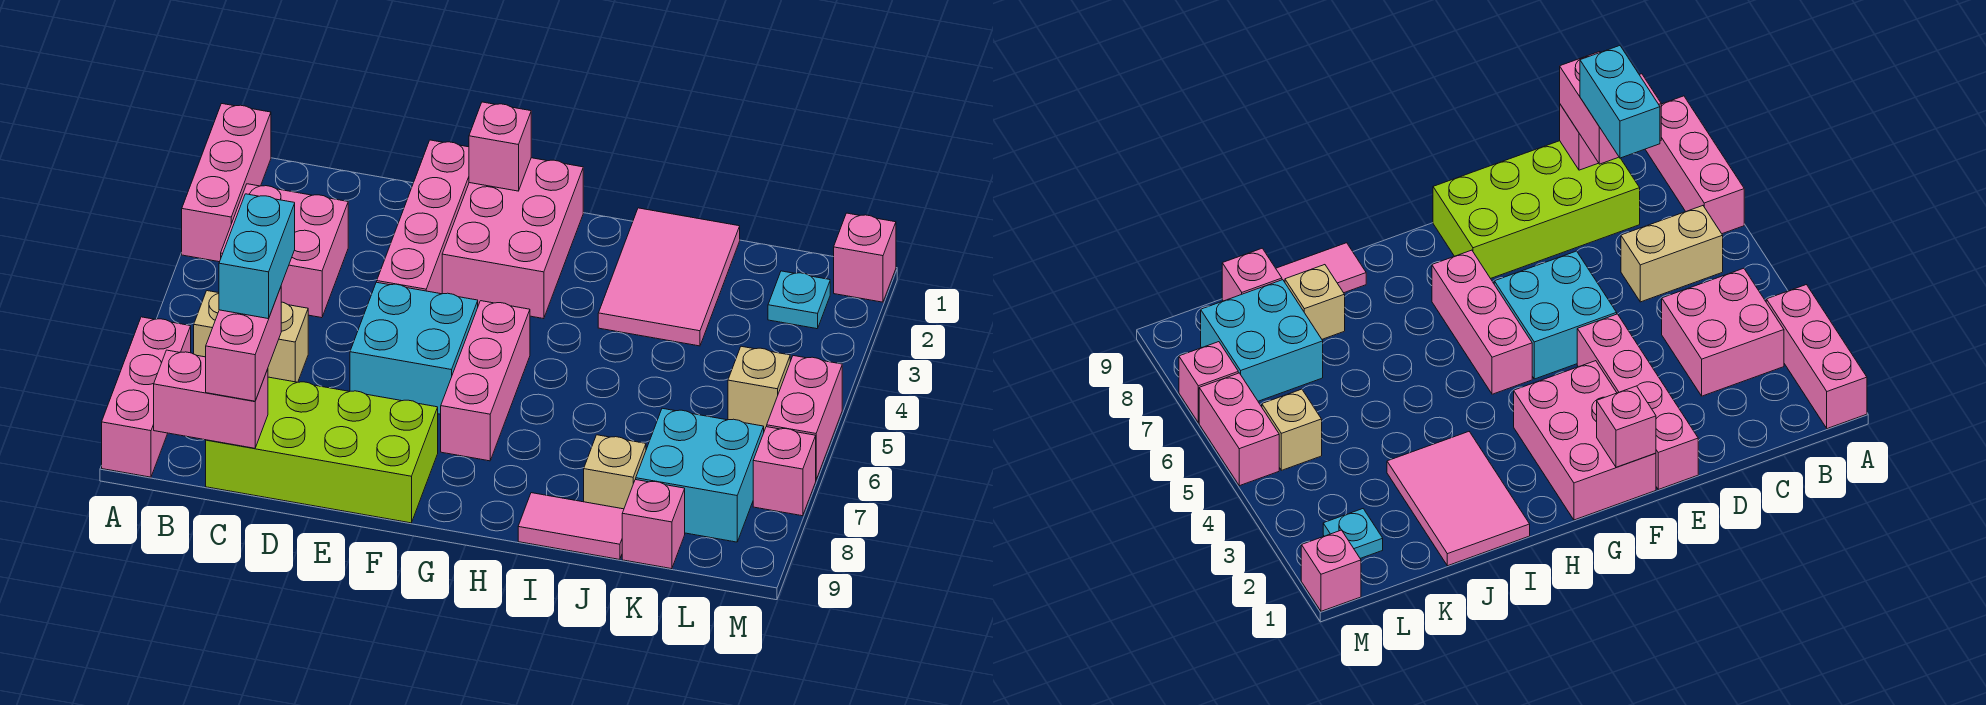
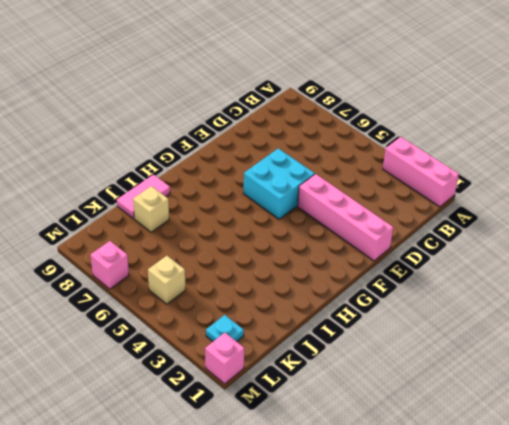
none -> pink brick A7:A9 level 1
none -> pink brick B3:C4 level 1
none -> tan brick B6:C6 level 1

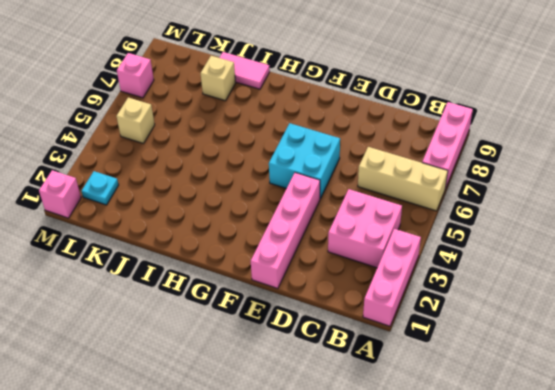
tan brick A6:C6 level 1 -> tan brick B6:C6 level 1
none -> lime brick C8:F9 level 1
none -> pink brick F1:G3 level 1
none -> pink brick G5:G7 level 1

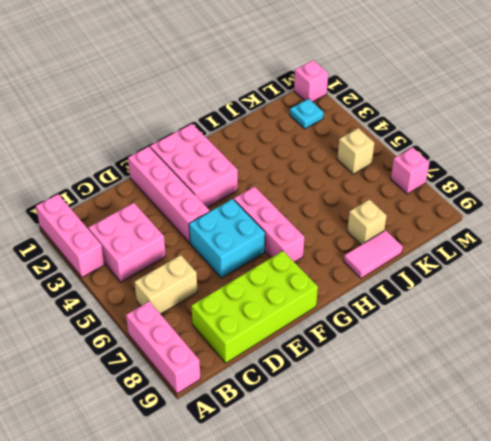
none -> pink tile I1:J3 level 1
none -> cyan brick K7:L8 level 1
none -> pink brick K9 level 1

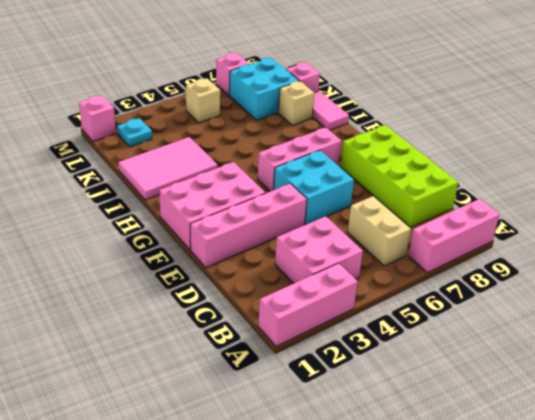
none -> pink brick M5:M6 level 1
none -> pink brick B9:C9 level 2
none -> pink brick F1 level 2

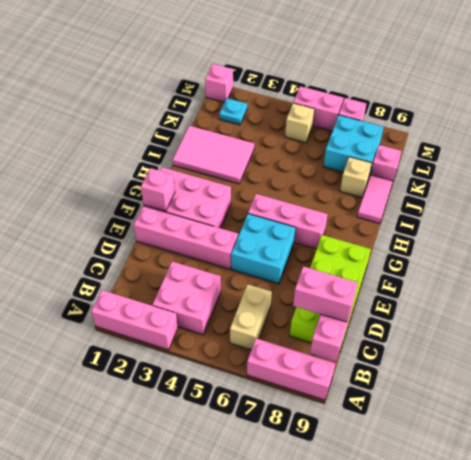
none -> cyan brick C7:C8 level 4

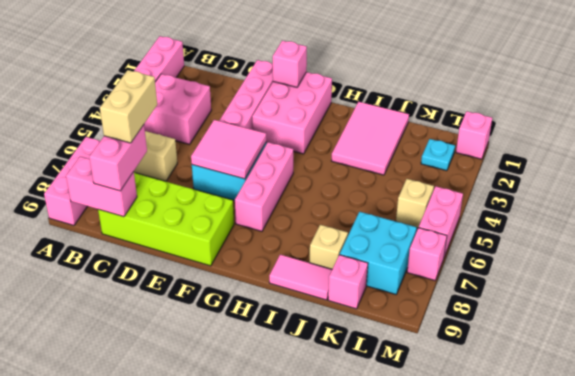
tan brick C7:C8 level 4 -> cyan brick C7:C8 level 4
pink tile E5:F6 level 2 -> none

